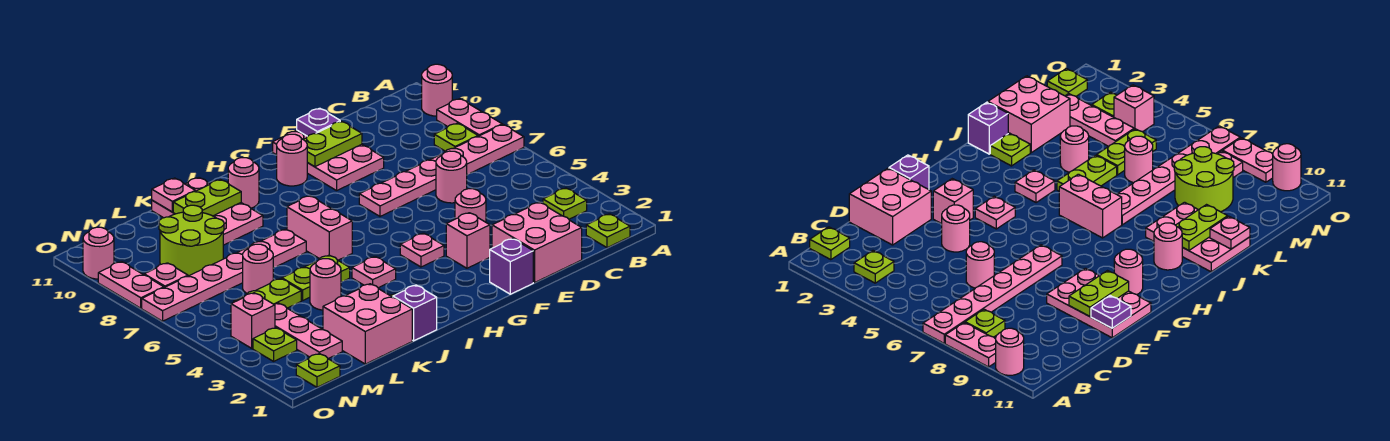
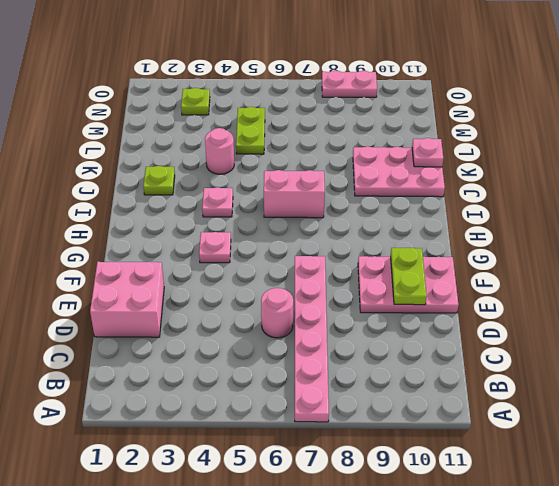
none -> pink plate A8:A9 level 1
none -> pink round brick A10 level 1
none -> lime plate B1 level 1
none -> lime plate B3 level 1

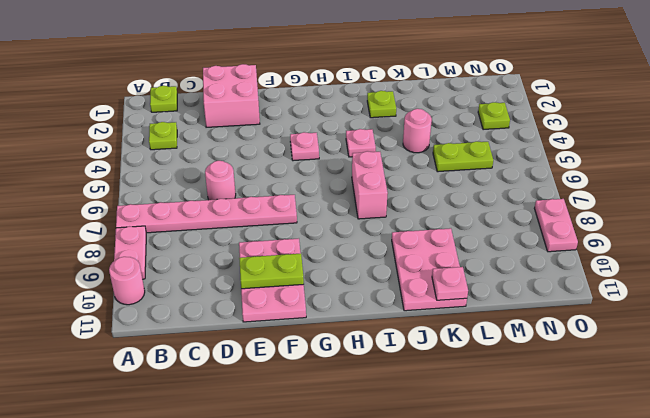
none -> lime plate B8 level 1
none -> pink round brick E4 level 1
none -> purple brick F1 level 1
none -> pink brick F3 level 1

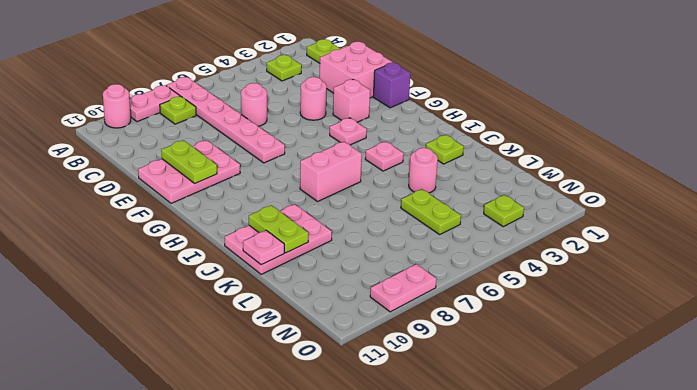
none -> pink round brick G10 level 1
none -> pink round brick I10 level 1
none -> purple brick J1 level 1
none -> lime plate J5:K5 level 1

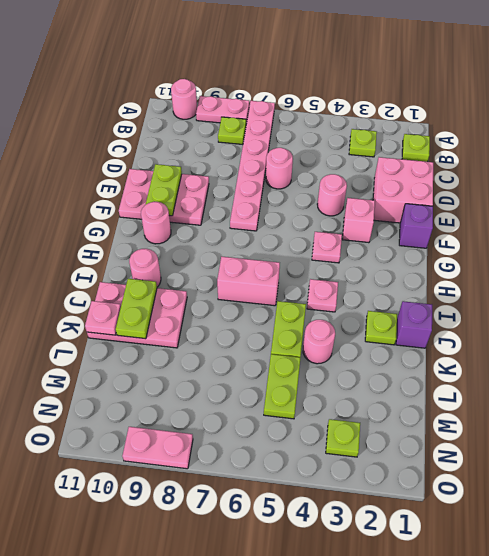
none -> pink plate J7:O7 level 1
none -> pink brick K1:L2 level 1
none -> pink round brick L6 level 1
none -> lime round brick L8:M9 level 1

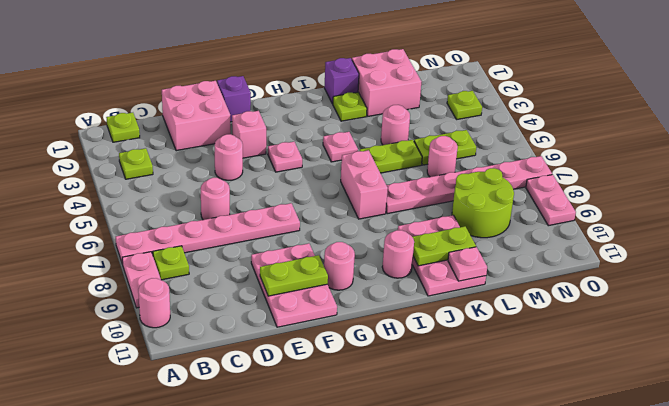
none -> pink plate M2:M4 level 1
none -> lime plate N1 level 1
none -> pink brick N4 level 1
none -> pink plate N8 level 1

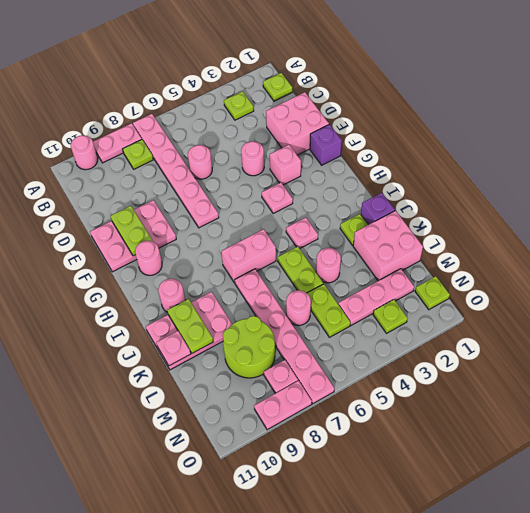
none -> pink brick N4 level 1
none -> pink round brick O10 level 1
none -> purple plate E11 level 2

